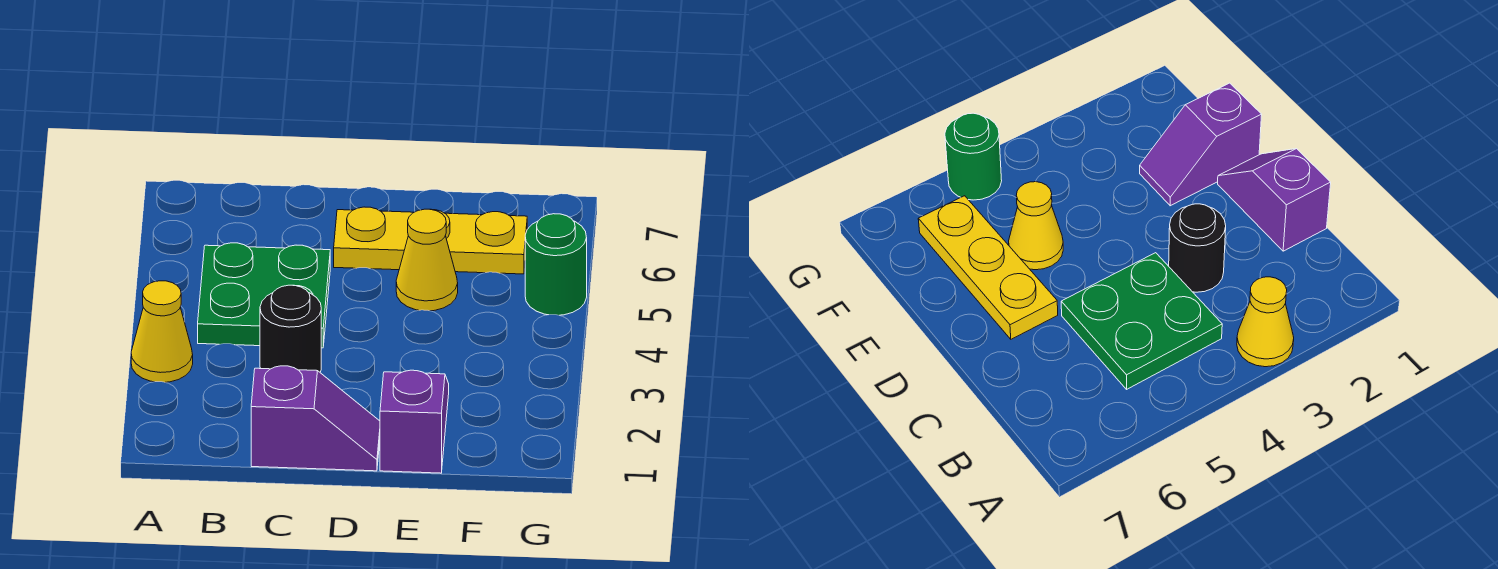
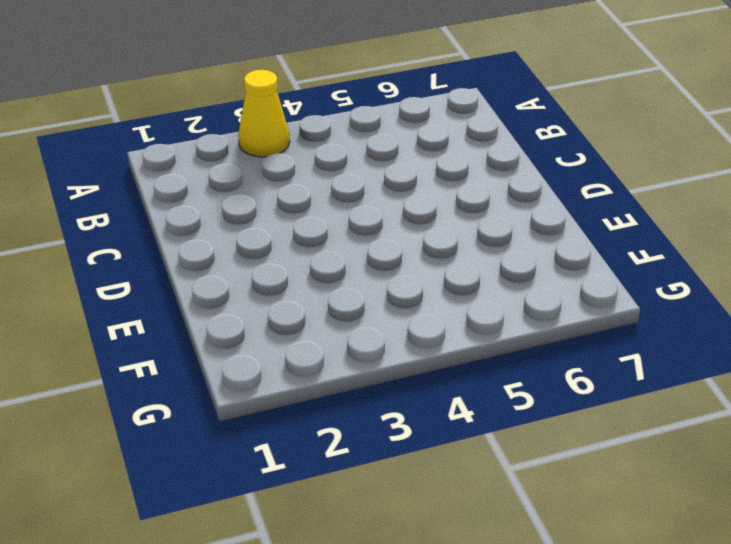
none -> green plate B4:C5 level 1
none -> purple slope C1:D1 level 1 top C

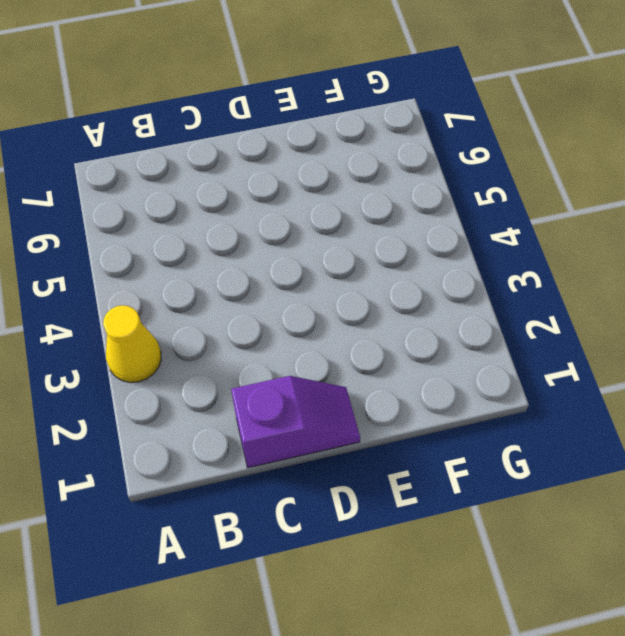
none -> green plate B4:C5 level 1
none -> black round brick C3 level 1

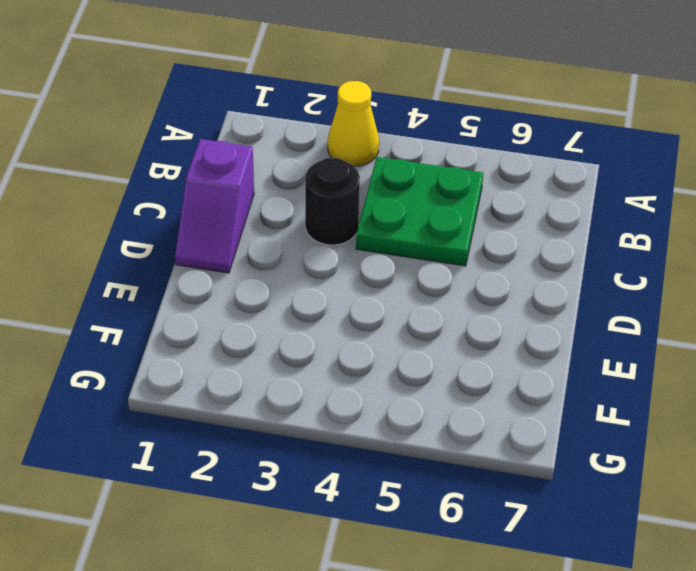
none -> yellow plate D6:F6 level 1
none -> purple slope E1:E2 level 1 top 1

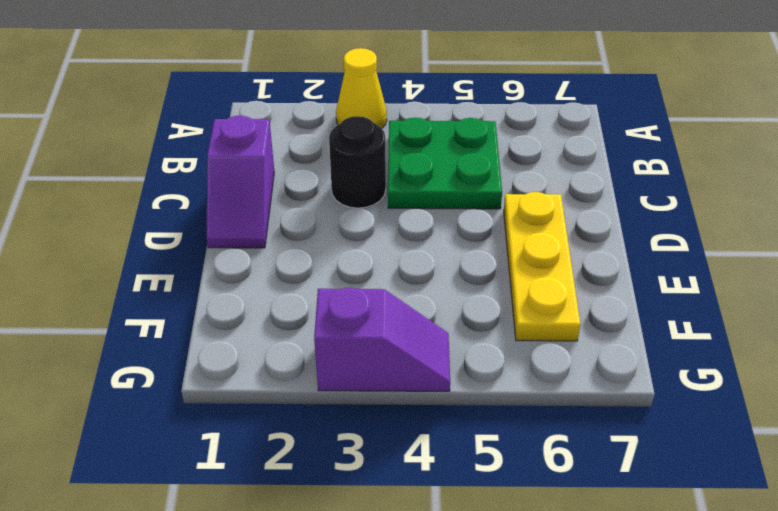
purple slope G3:G4 level 1 top 3 -> purple slope E1:E2 level 1 top 1
none -> yellow cone E5 level 1
none -> green round brick G5 level 1

